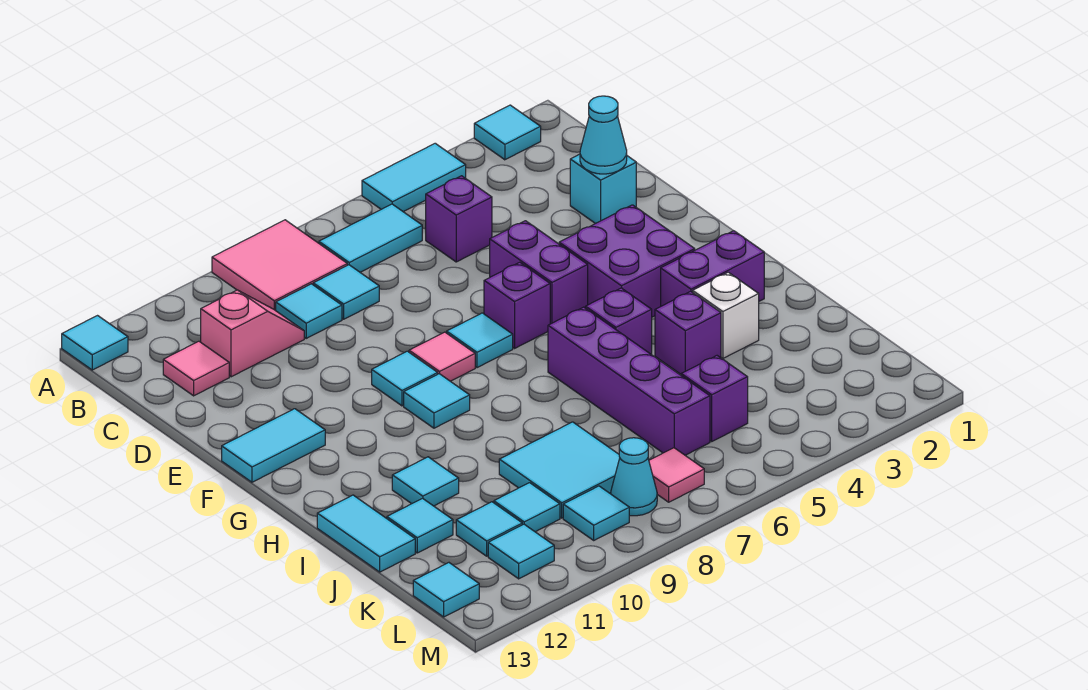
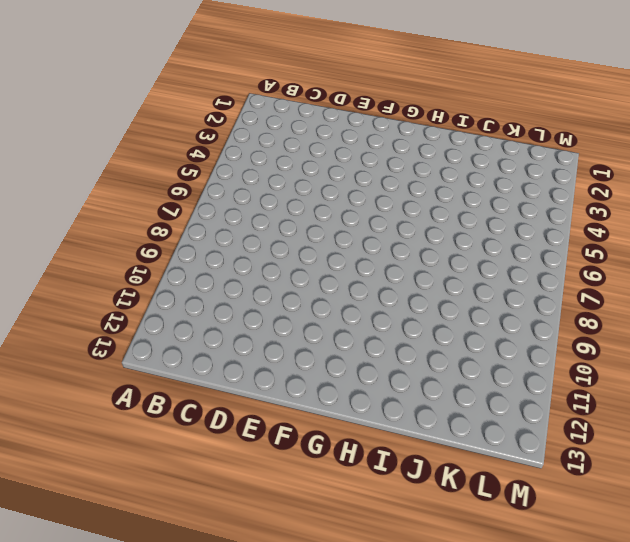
none -> cyan tile A2 level 1
none -> cyan tile A4:A5 level 1
none -> pink tile A8:B9 level 1
none -> cyan tile A13 level 1

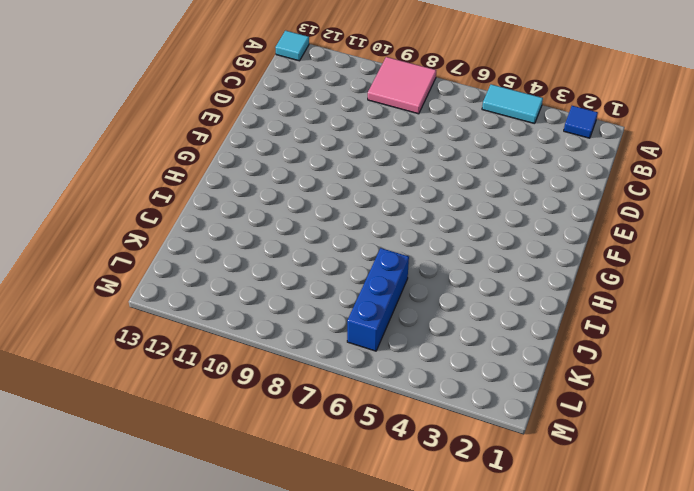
blue tile A2 level 1 -> cyan tile A2 level 1
blue brick J6:L6 level 1 -> purple brick H6:K6 level 1
none -> cyan tile B6:B7 level 1
none -> purple brick C5 level 1
none -> cyan tile C8 level 1
none -> cyan tile C9 level 1

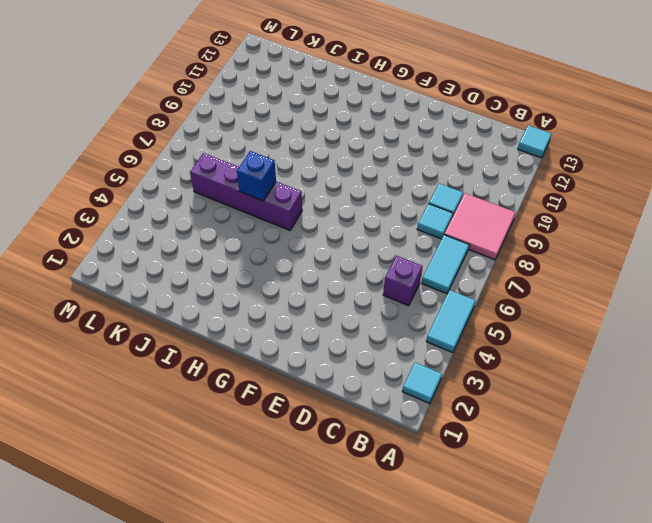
blue brick I6 level 2 -> none
none -> pink slope C10:C11 level 1 top 11
none -> pink tile C12 level 1
none -> cyan brick D2 level 1
none -> purple brick E5:F5 level 1

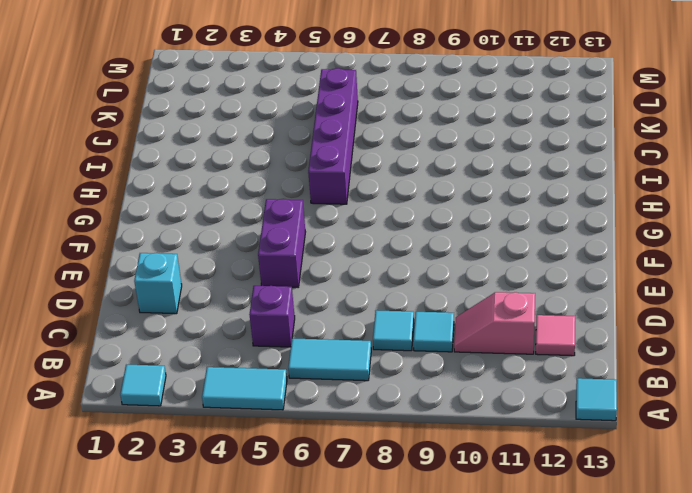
none -> pink tile A8:B9 level 1
none -> purple brick F3:G4 level 1
none -> purple brick F6 level 1
none -> cyan tile F7 level 1

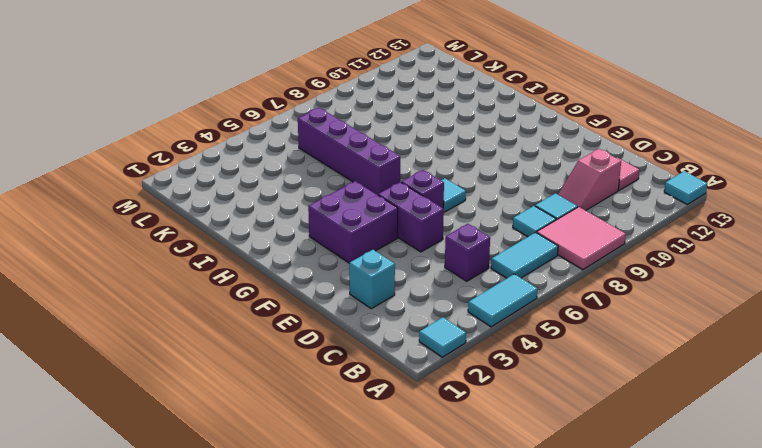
none -> pink tile F8 level 1
none -> cyan tile F9 level 1
none -> cyan tile F12:F13 level 1
none -> cyan tile G9 level 1

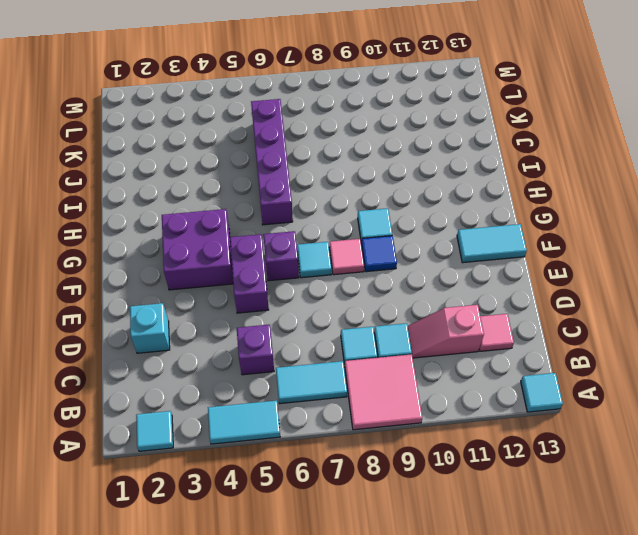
blue tile F9 level 1 -> cyan tile F9 level 1
none -> purple brick H2:H3 level 1
none -> purple brick H5 level 1
none -> white brick I3 level 1
none -> purple brick I4 level 1

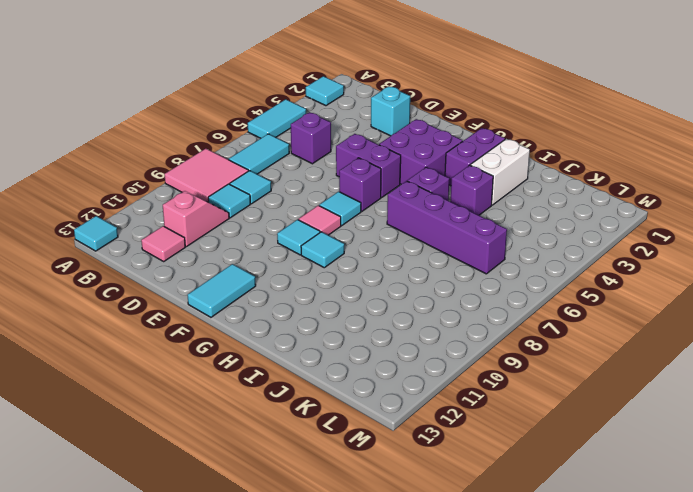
white brick I2:I3 level 1 -> white brick I3 level 1
none -> cyan tile I11 level 1
none -> cyan tile I13:J13 level 1
none -> cyan tile J8:K9 level 1
none -> cyan tile J12 level 1

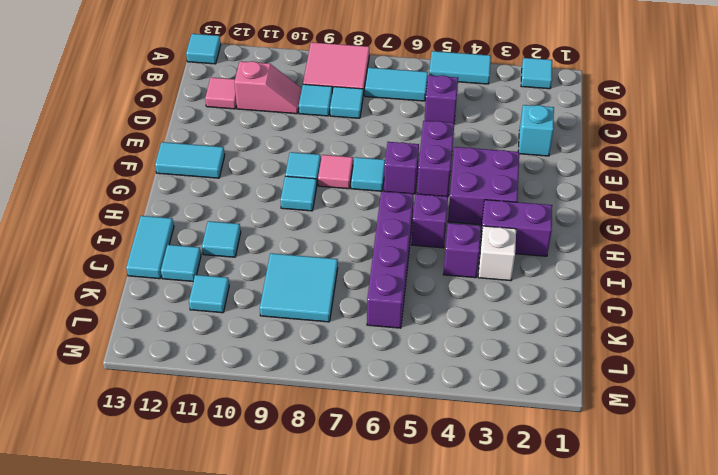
none -> purple brick K5 level 1
none -> cyan tile K10 level 1
none -> pink tile L7 level 1
none -> cyan cone L8 level 1

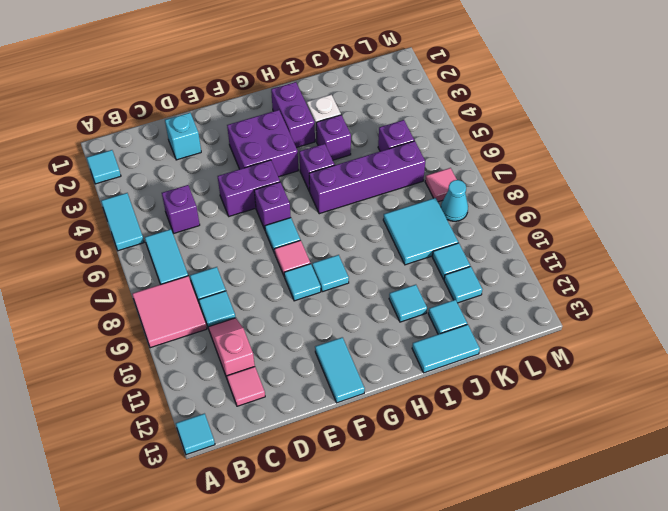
none -> cyan tile L9 level 1
none -> cyan tile L11 level 1
none -> cyan tile L13 level 1
none -> cyan cone D2 level 2

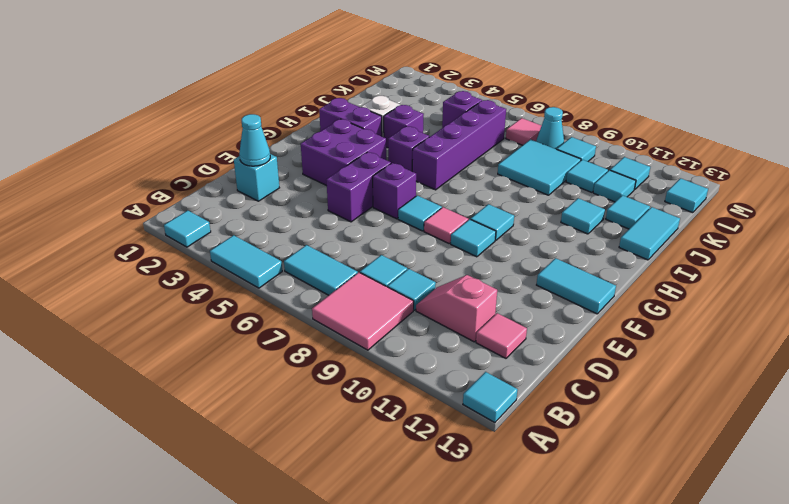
none -> purple brick C5 level 1

